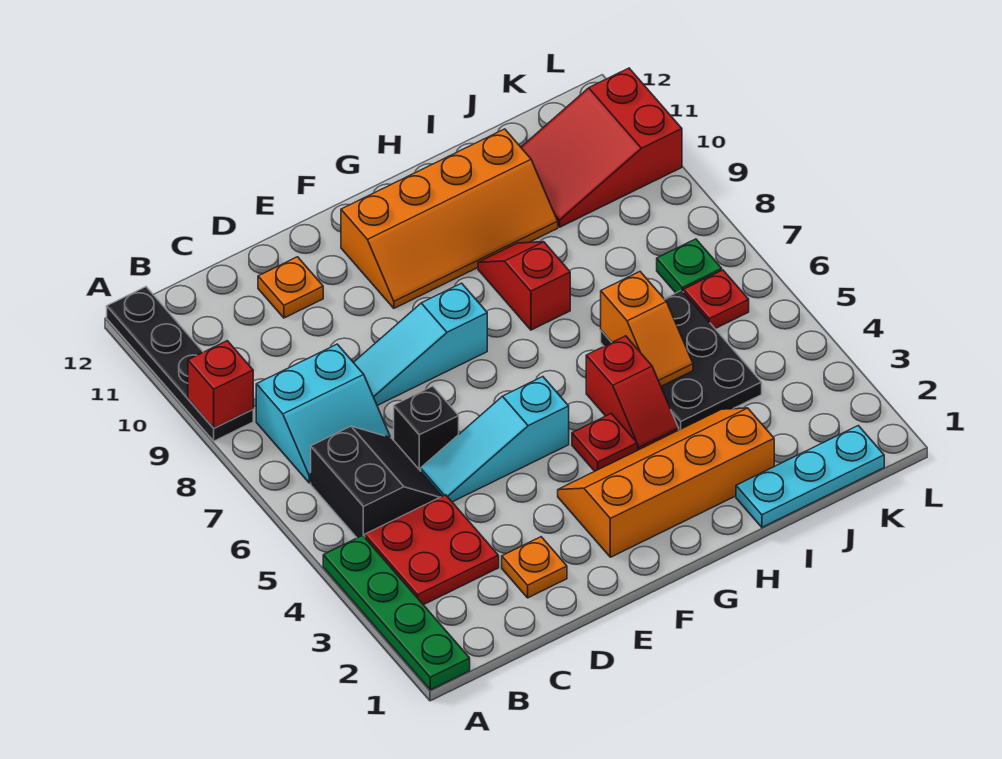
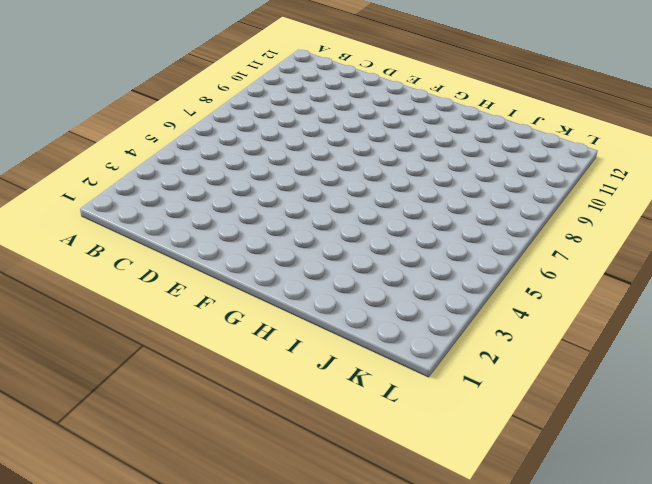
none -> green plate A1:A4 level 1
none -> black plate A9:A12 level 1
none -> red plate B3:C4 level 1

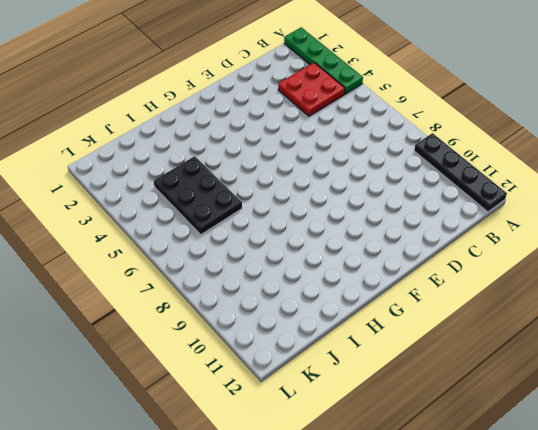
none -> black slope B5:C6 level 1 top B
none -> cyan slope B7:C8 level 1 top 8
none -> orange plate D2 level 1

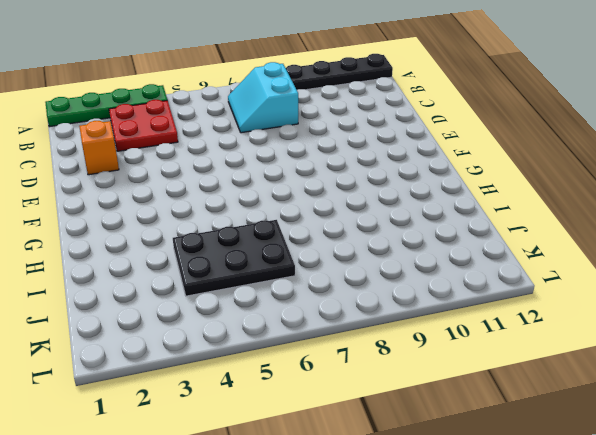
orange brick D2 level 1 -> orange plate D2 level 1
none -> black slope B5:C6 level 1 top B
none -> cyan slope D5:F5 level 1 top F
none -> black brick D6 level 1

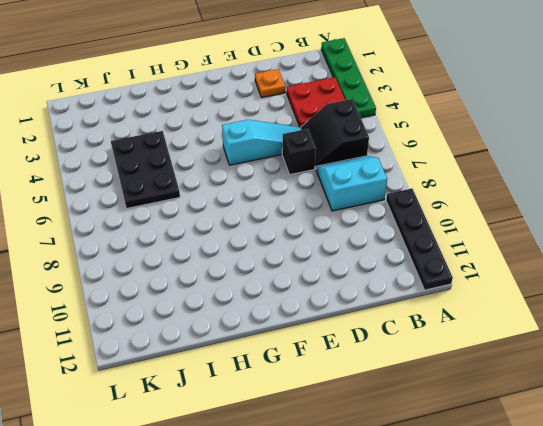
none -> cyan slope D8:F8 level 1 top F
none -> orange plate D11 level 1
none -> orange slope F2:I3 level 1 top 2

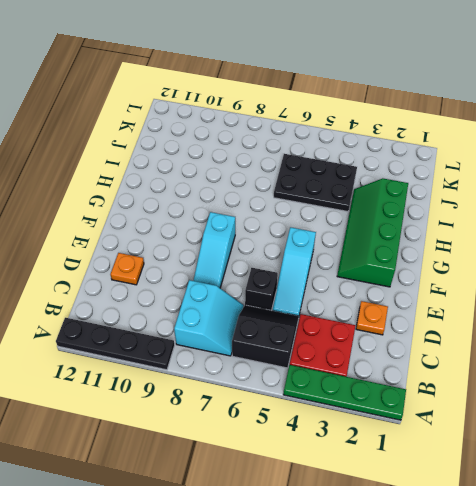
green slope F2:I3 level 1 top 2 -> orange slope F2:I3 level 1 top 2
none -> orange slope F10:I11 level 1 top 11
none -> red plate G4 level 1
none -> red slope H4:H5 level 1 top 5

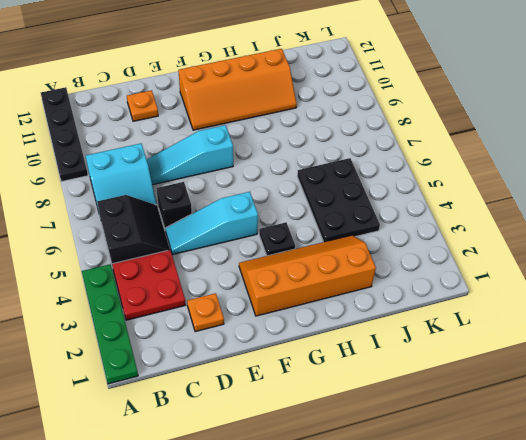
black plate G4 level 1 -> red plate G4 level 1
none -> red slope H4:H5 level 1 top 5
none -> red slope H8:H9 level 1 top 8
none -> cyan plate I1:K1 level 1

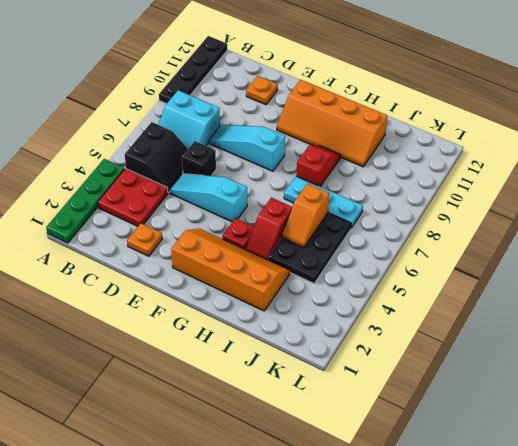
cyan plate H7:J7 level 1 -> cyan plate I1:K1 level 1
none -> red slope J10:L11 level 1 top L
none -> red plate K6 level 1
none -> green plate K7 level 1

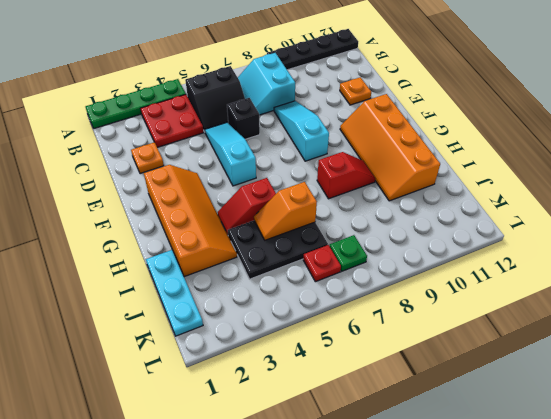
none -> red plate G4 level 1
none -> red slope J10:L11 level 1 top L
none -> red brick A9 level 2

